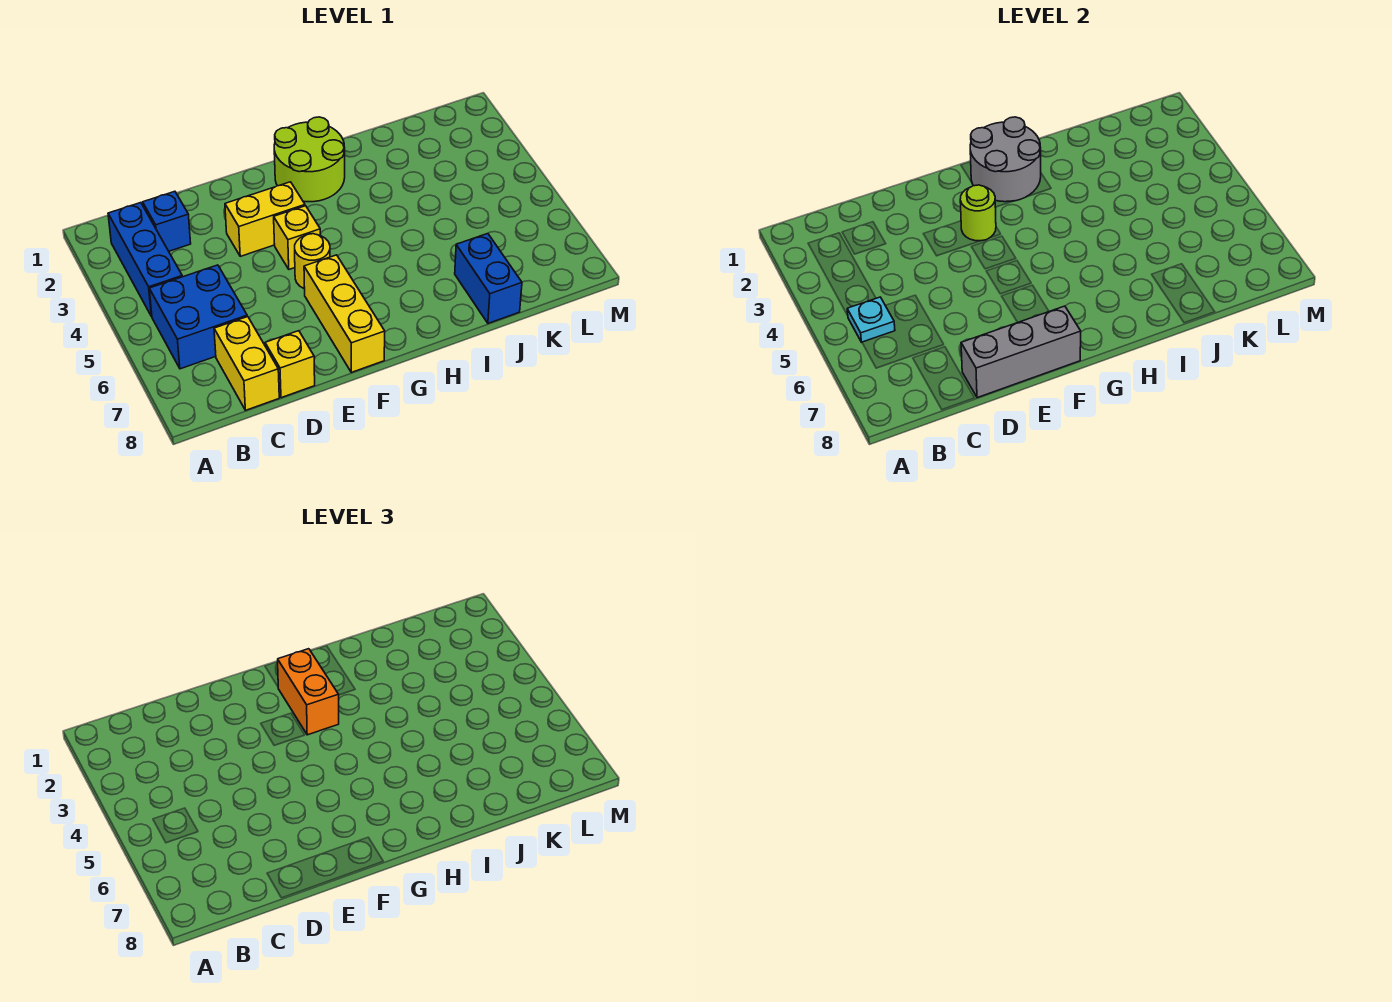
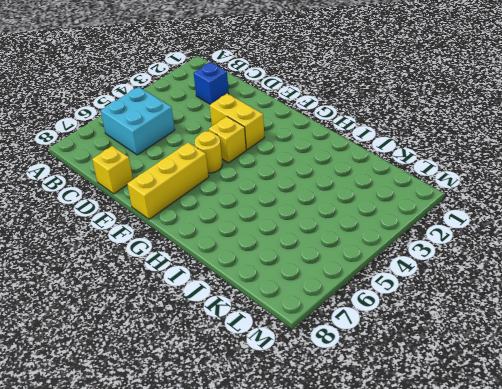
cyan brick B5:C6 level 1 -> blue brick B5:C6 level 1
none -> blue brick B2:B4 level 1
none -> yellow brick C7:C8 level 1
none -> lime round brick G1:H2 level 1

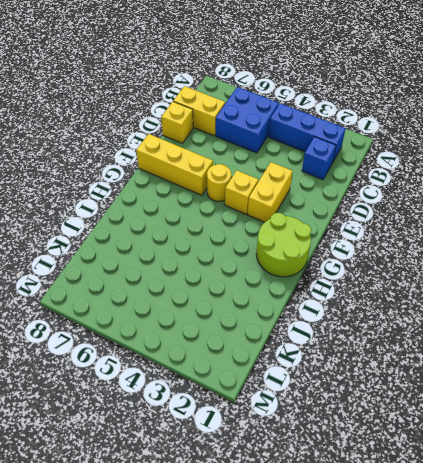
none -> blue brick J7:J8 level 1
none -> cyan plate B5 level 2
none -> grey brick D8:F8 level 2

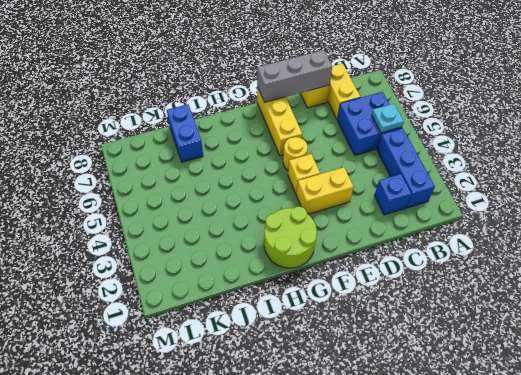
none -> lime round brick F3 level 2
none -> grey round brick G1:H2 level 2
none -> orange brick G2:G3 level 3

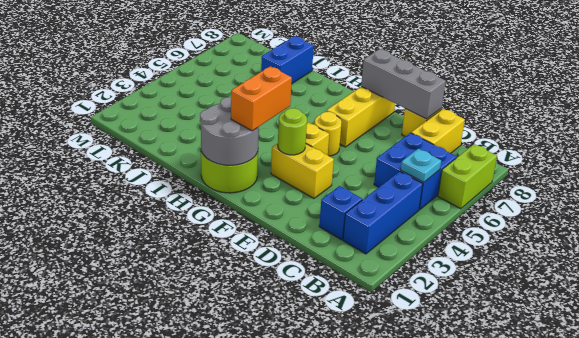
lime brick A6:A7 level 1 -> none

